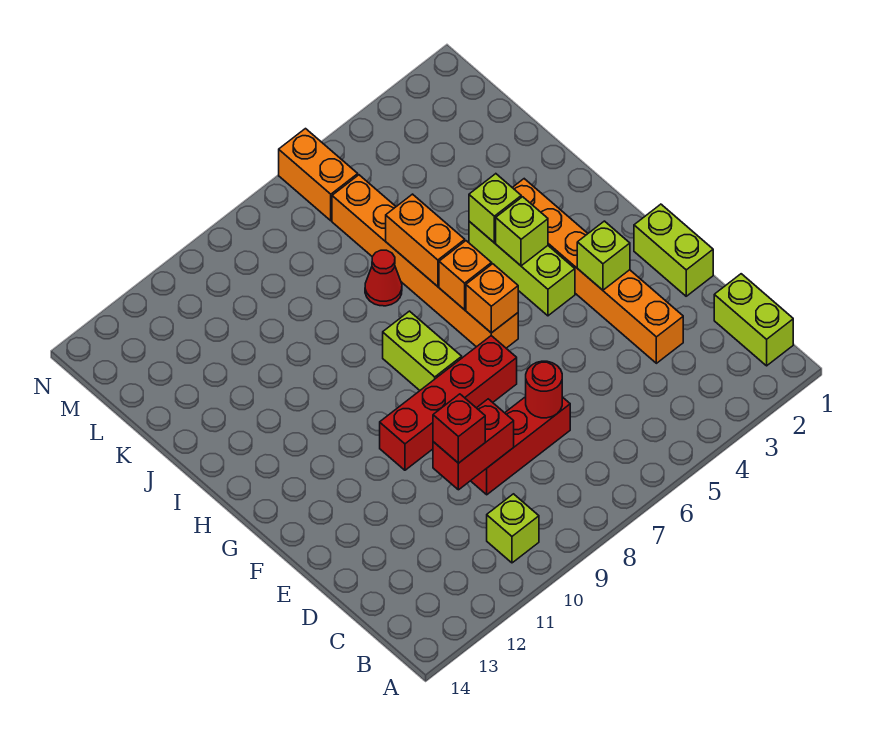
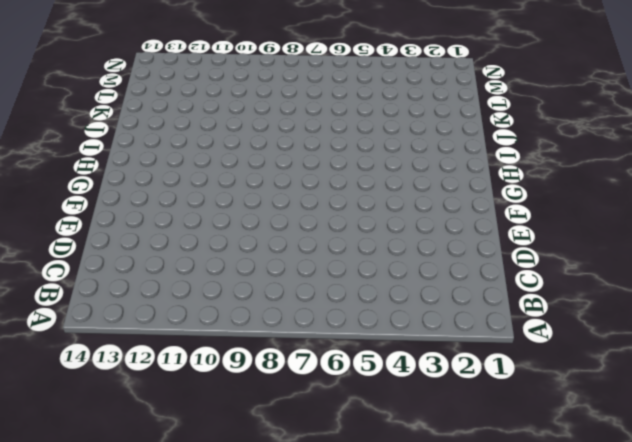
none -> lime brick B1:C1 level 1
none -> lime brick B10 level 1
none -> orange brick D3:I3 level 1

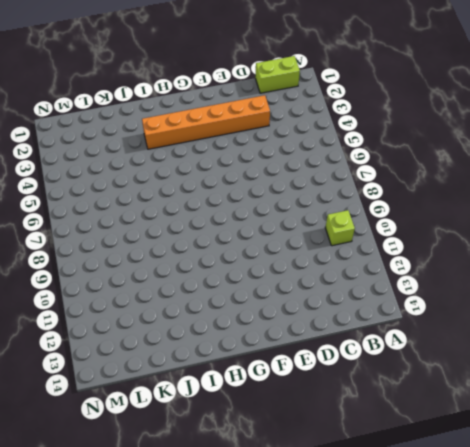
none -> red brick D7:D9 level 1
none -> lime brick E1:F1 level 1
none -> red brick F7:F10 level 1

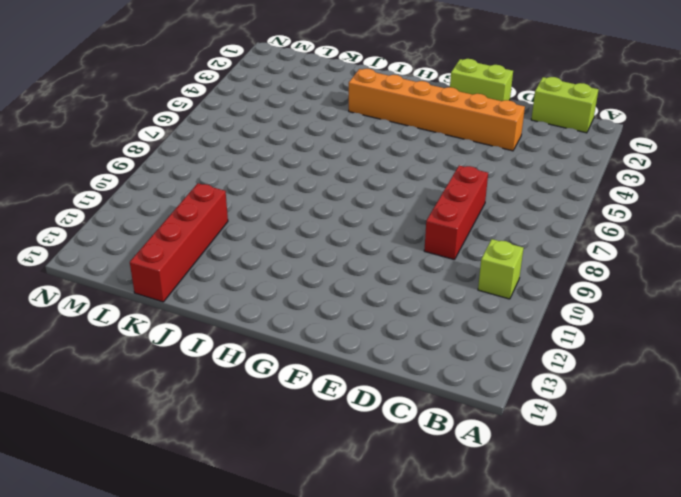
red brick K11:K14 level 1 -> red brick F7:F10 level 1
none -> lime brick G4:I4 level 1
none -> orange brick G6:L6 level 1
none -> lime brick G8:H8 level 1

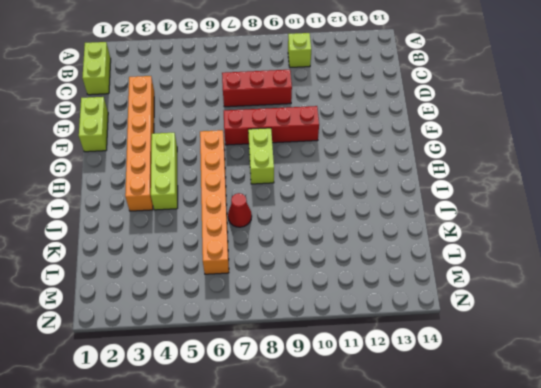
none -> orange brick M6:N6 level 1
none -> red round brick D7 level 2
none -> red brick D9:D10 level 2

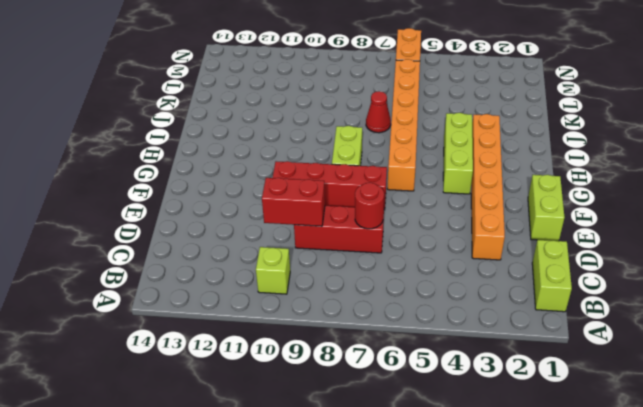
none -> lime brick F3 level 2
none -> orange brick G6 level 2
none -> lime brick H4 level 2

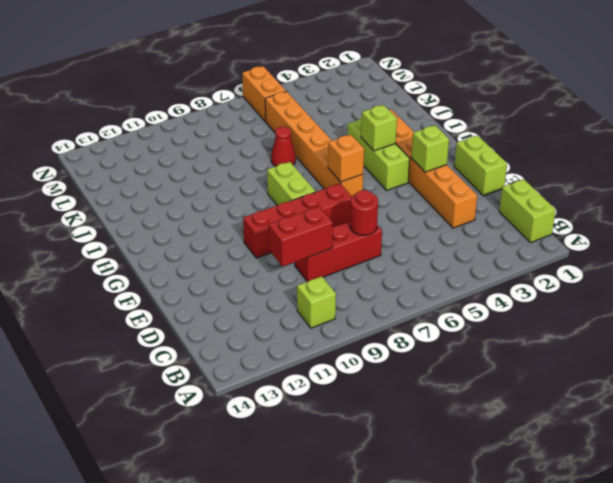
none -> orange brick H6 level 2
none -> lime brick I4 level 2
none -> orange brick I6:J6 level 2

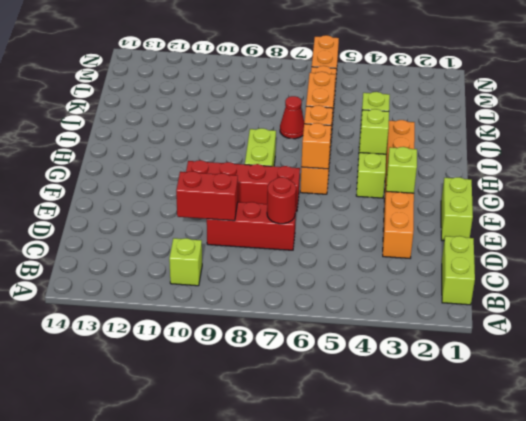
none -> red brick D10 level 3

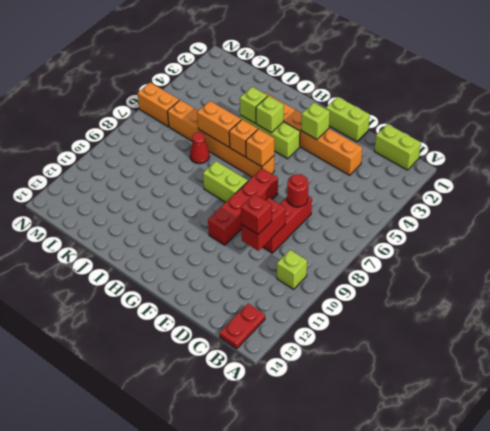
red plate B13:B14 level 1 -> none

